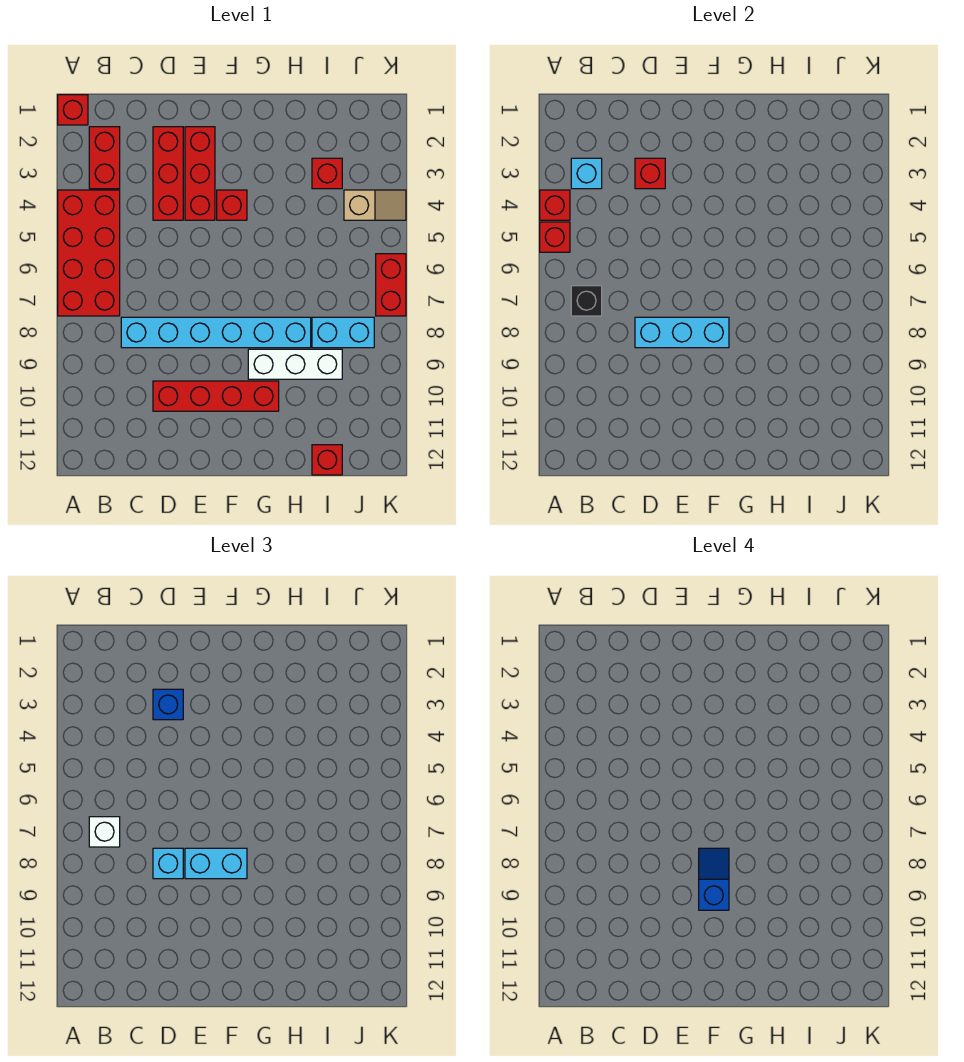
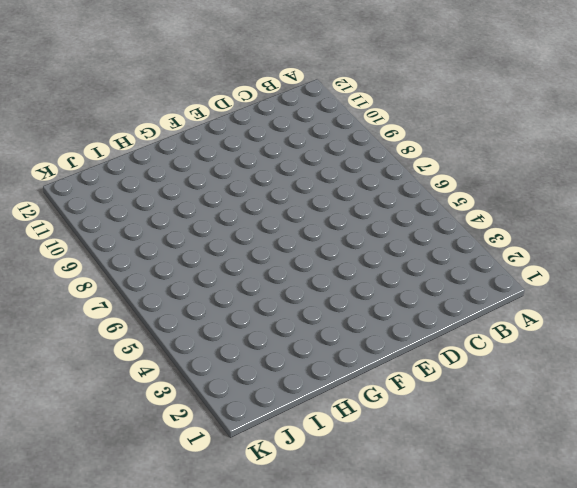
none -> red brick A1 level 1
none -> red brick A4:B7 level 1
none -> red brick B2:B3 level 1

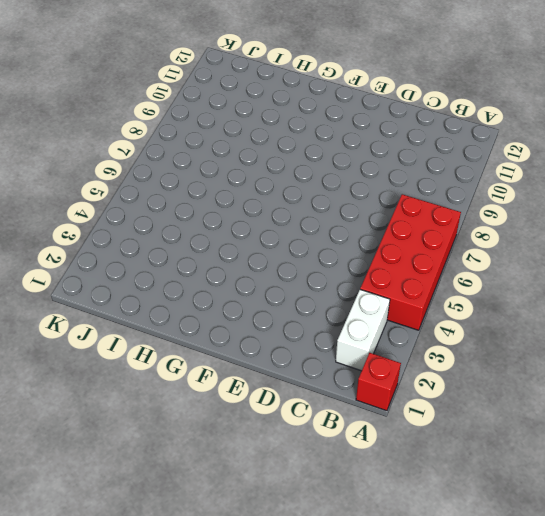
white brick B2:B3 level 1 -> red brick B2:B3 level 1
none -> cyan brick C8:H8 level 1
none -> red brick D2:D4 level 1
none -> red brick D10:G10 level 1

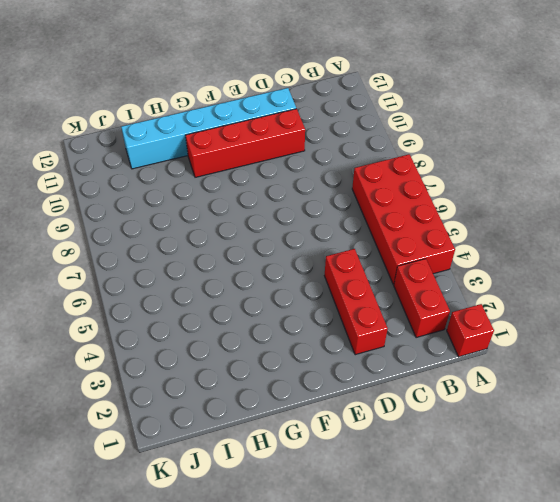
cyan brick D11:I11 level 1 -> cyan brick C8:H8 level 1
none -> red brick E2:E4 level 1
none -> red brick F4 level 1
none -> white brick G9:I9 level 1

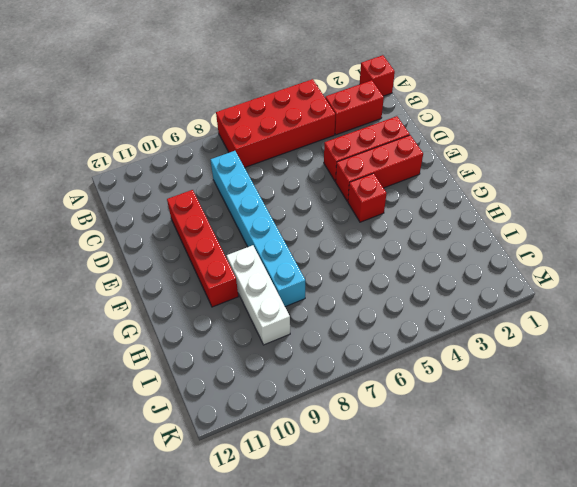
none -> red brick I3 level 1
none -> cyan brick I8:J8 level 1
none -> red brick I12 level 1

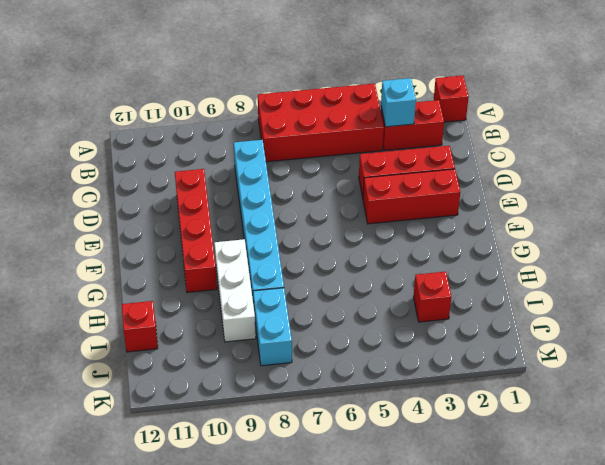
none -> red brick F4 level 1
none -> tan slope J4:K4 level 1 top J
none -> red brick K6:K7 level 1

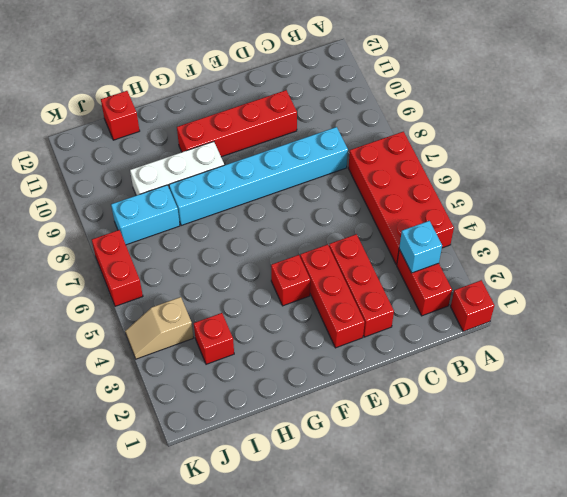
none -> red brick A4 level 2
none -> red brick A5 level 2
none -> black brick B7 level 2

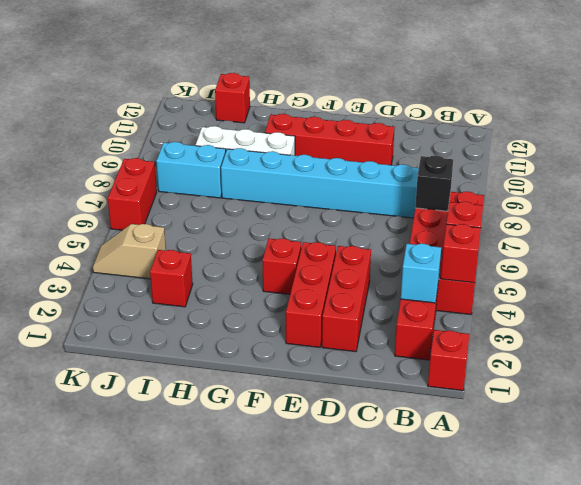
none -> red brick D3 level 2
none -> cyan brick D8:F8 level 2
none -> white brick B7 level 3

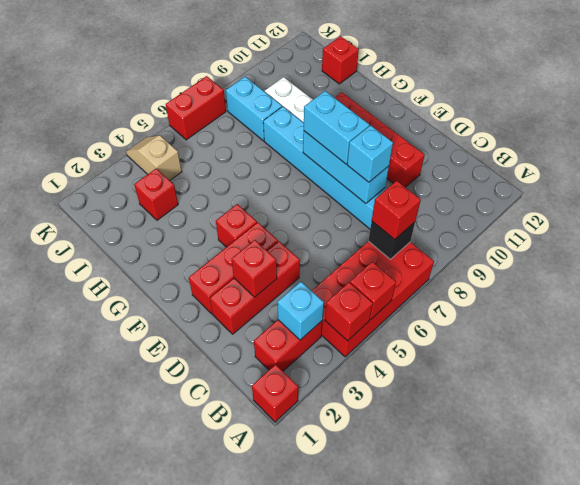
red brick B7 level 3 -> white brick B7 level 3
none -> blue brick D3 level 3
none -> blue slope F8:F9 level 4 top 9

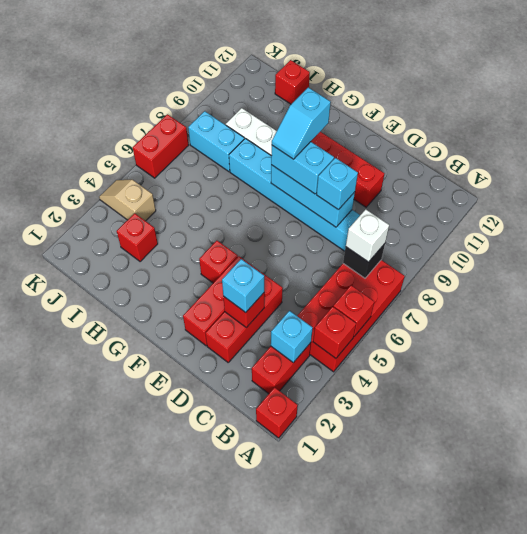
cyan brick D3 level 3 -> blue brick D3 level 3
cyan slope F8:F9 level 4 top 9 -> blue slope F8:F9 level 4 top 9

